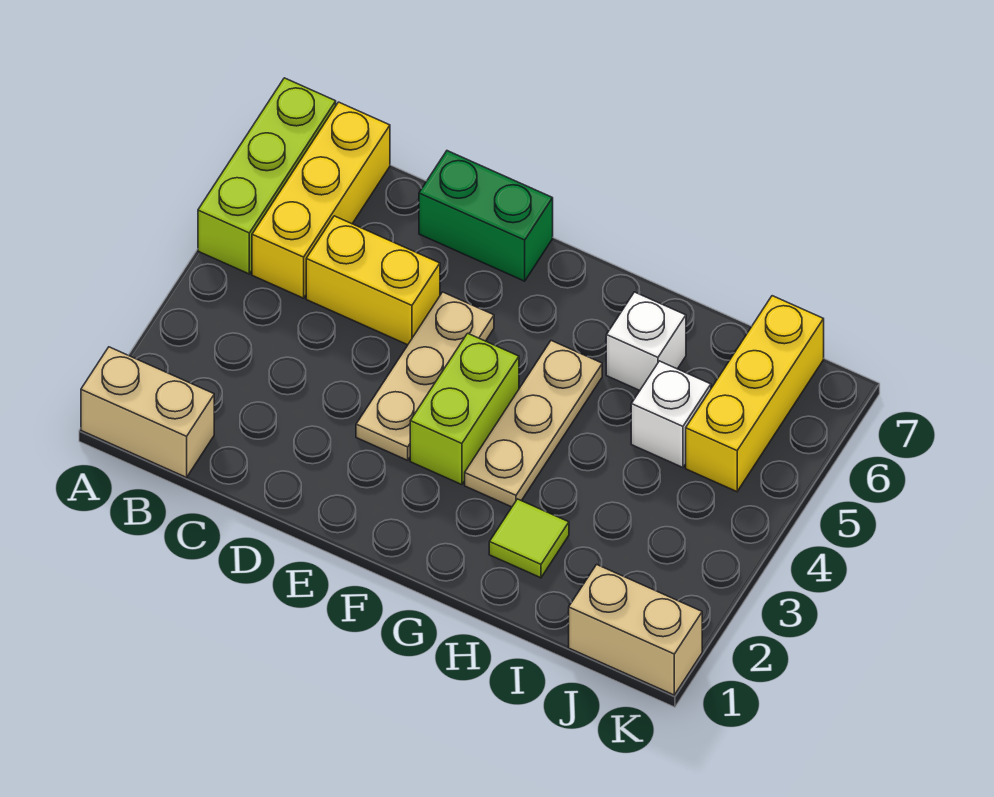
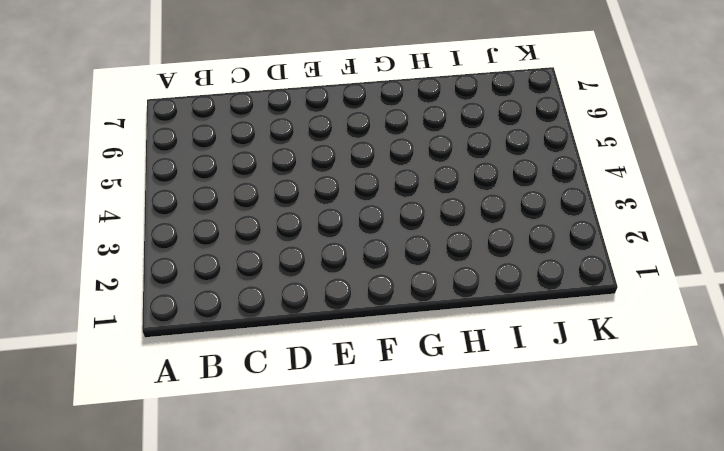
none -> tan brick A1:B1 level 1
none -> lime brick A5:A7 level 1
none -> yellow brick B5:B7 level 1

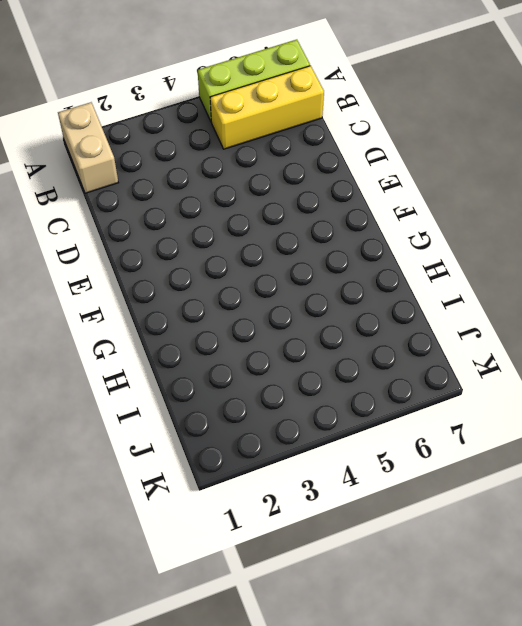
none -> yellow brick C5:D5 level 1
none -> green brick D7:E7 level 1
none -> tan plate E3:E5 level 1

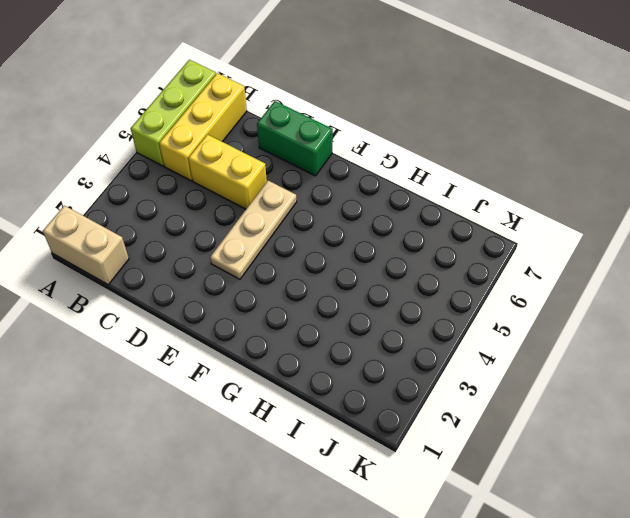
none -> lime brick F3:F4 level 1
none -> tan plate G3:G5 level 1
none -> lime tile H2 level 1

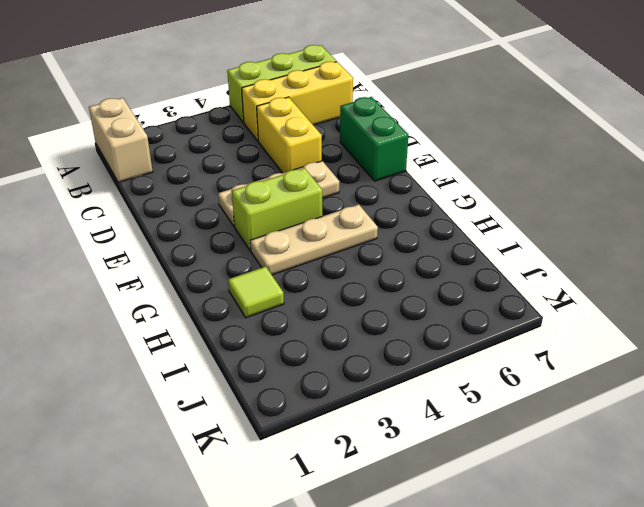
none -> white brick H6 level 1
none -> white brick I5 level 1
none -> tan brick J1:K1 level 1

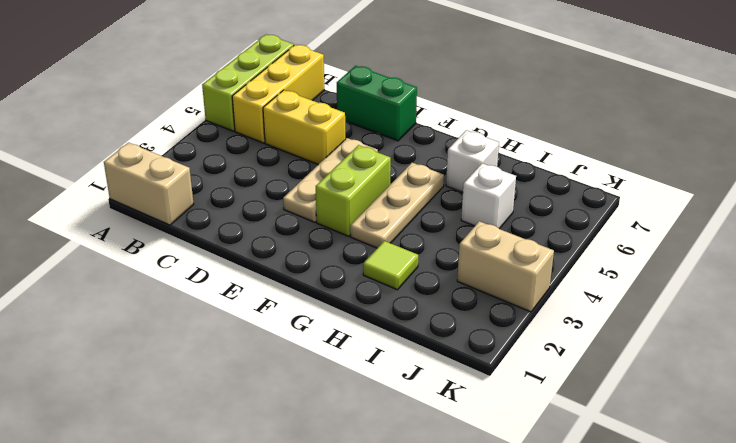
tan brick J3:K3 level 1 -> tan brick J1:K1 level 1
none -> yellow brick J5:J7 level 1

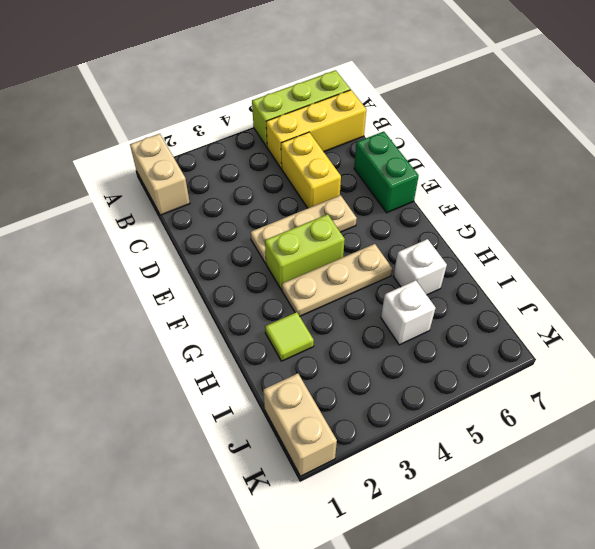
none -> yellow brick J5:J7 level 1

